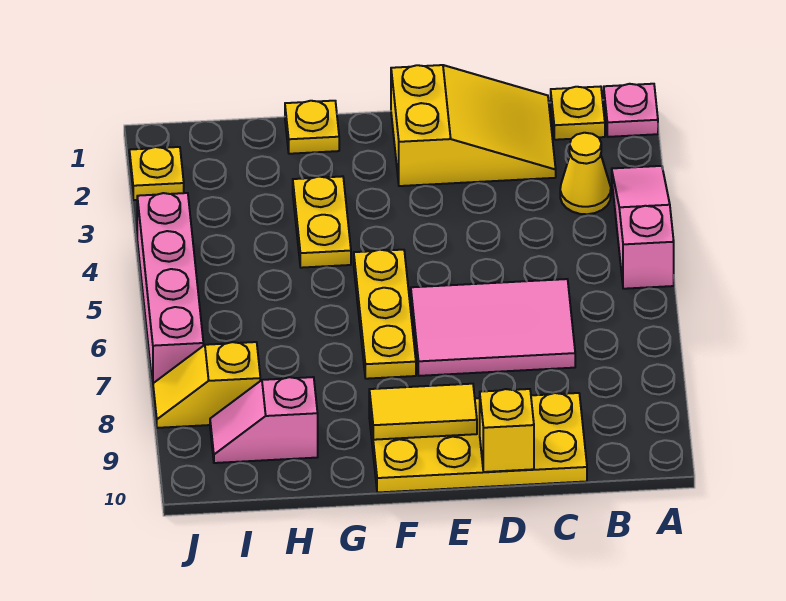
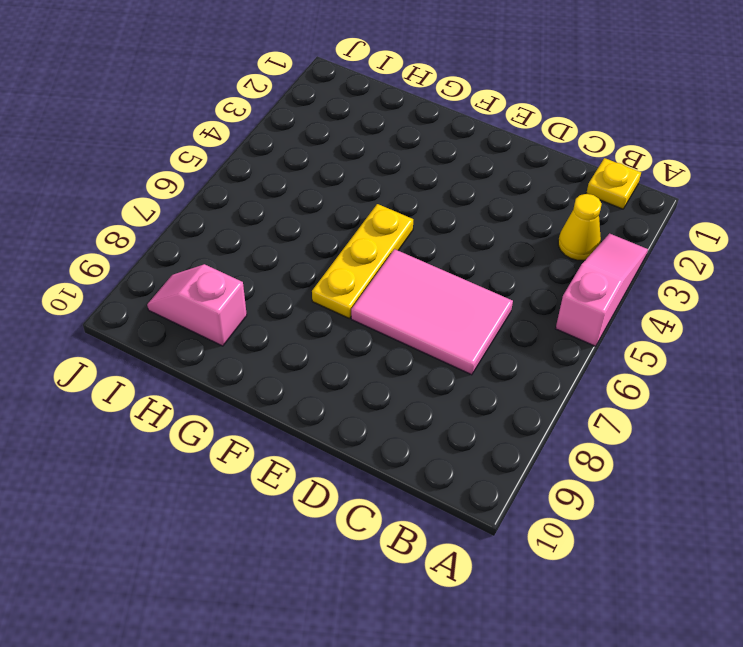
none -> pink plate A1 level 1
none -> yellow slope C1:E2 level 1 top E
none -> yellow plate C9:F10 level 1

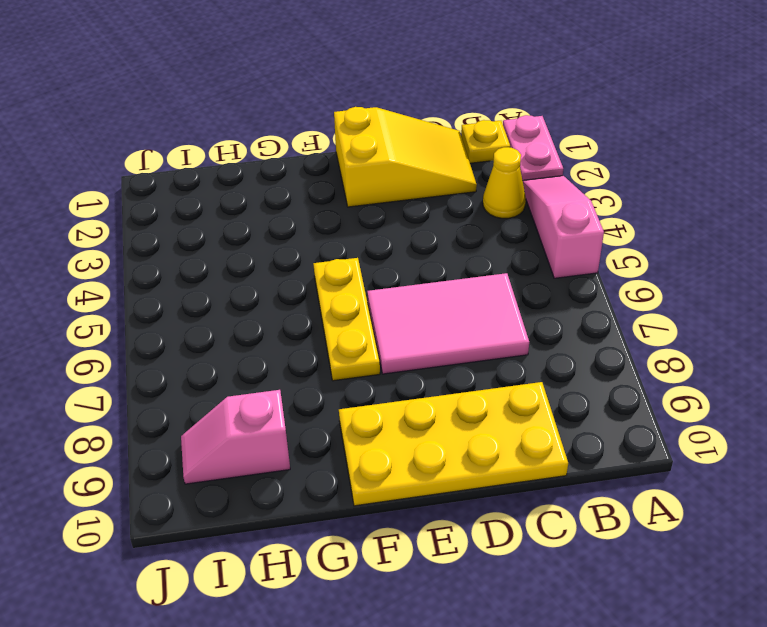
pink plate A1:A2 level 1 -> pink plate A1 level 1
none -> yellow plate G1 level 1
none -> yellow plate G3:G4 level 1
none -> yellow slope I8:J8 level 1 top I

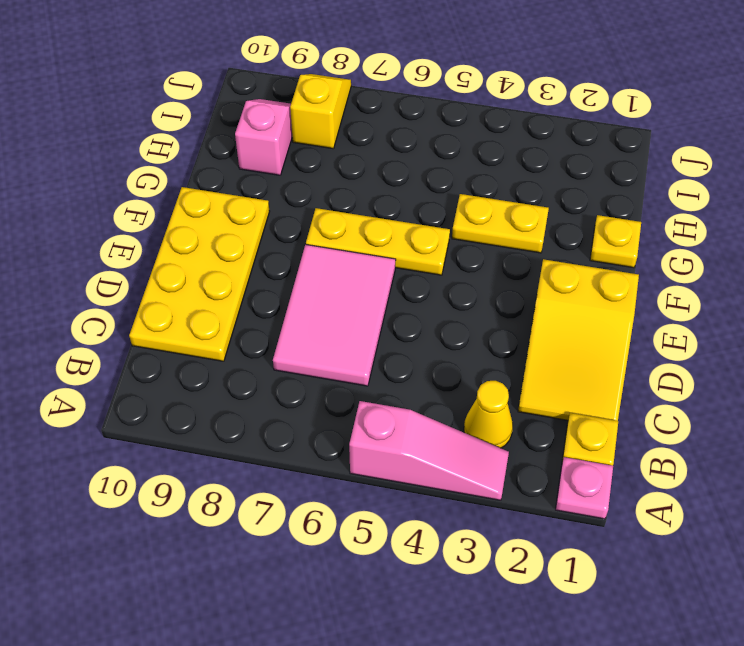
none -> yellow plate J2 level 1
none -> pink brick J4:J7 level 1
none -> yellow brick D10 level 2

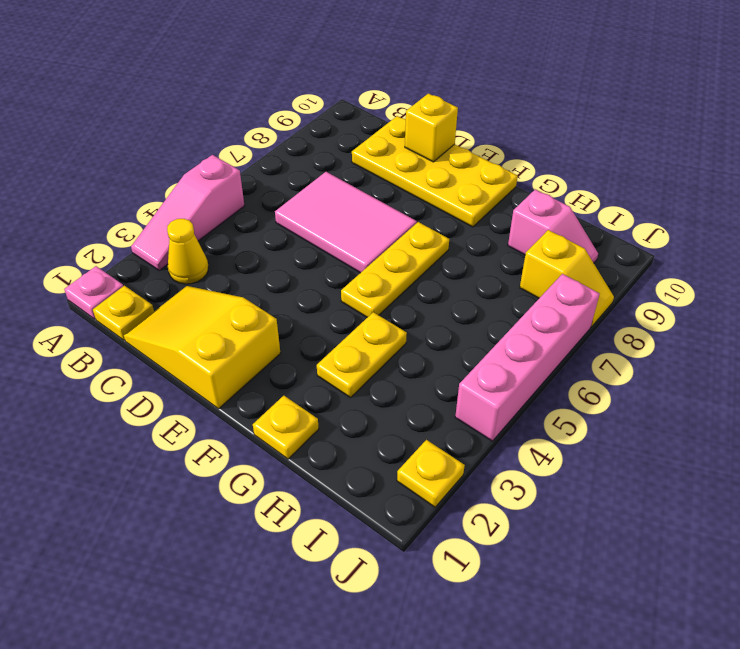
none -> yellow tile E9:F9 level 2

